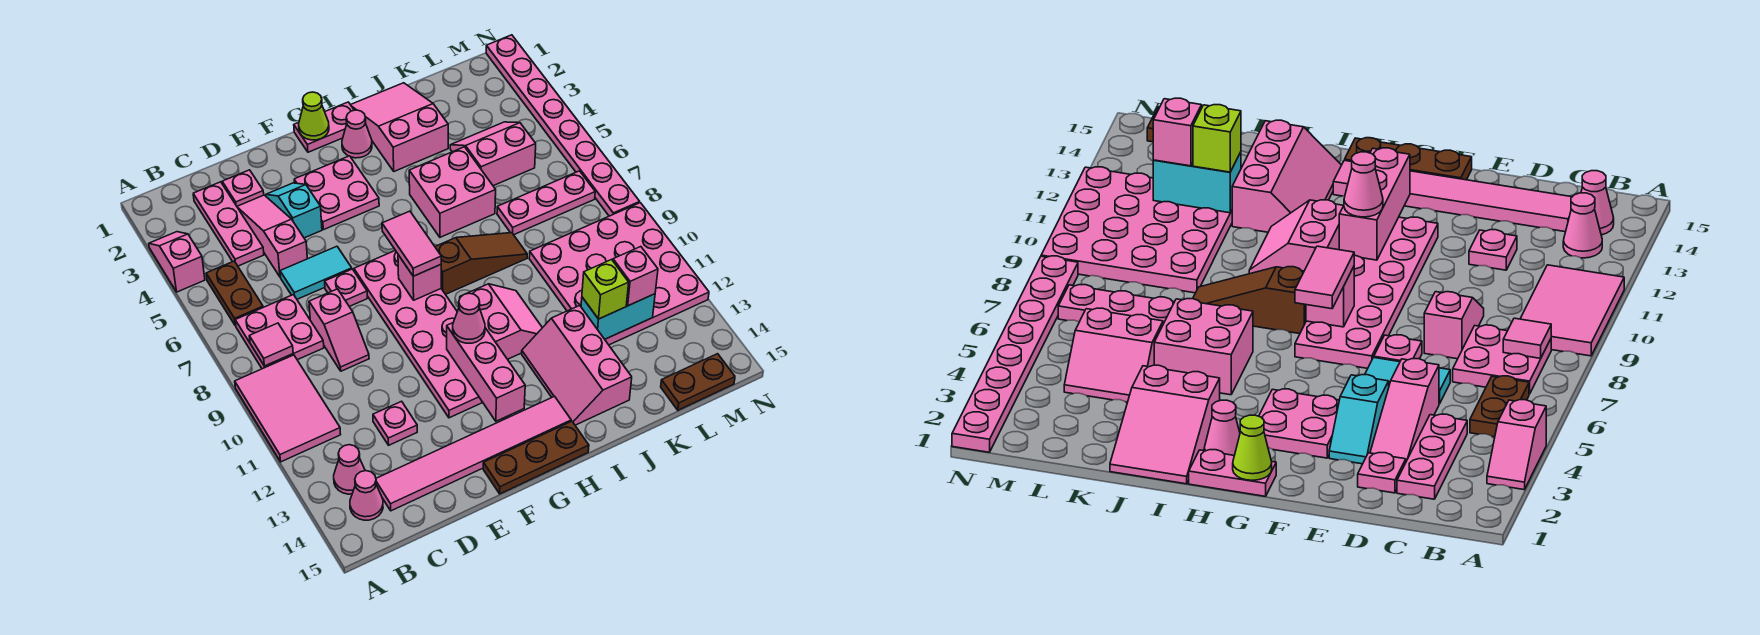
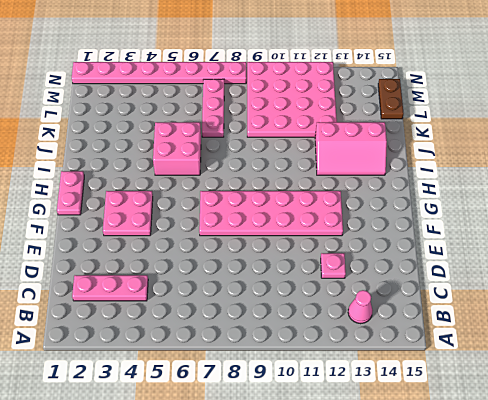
none -> pink slope A3:A4 level 1 top 4
none -> pink tile A9:B11 level 1
none -> brown plate B5:B6 level 1
none -> pink plate B7:C8 level 1

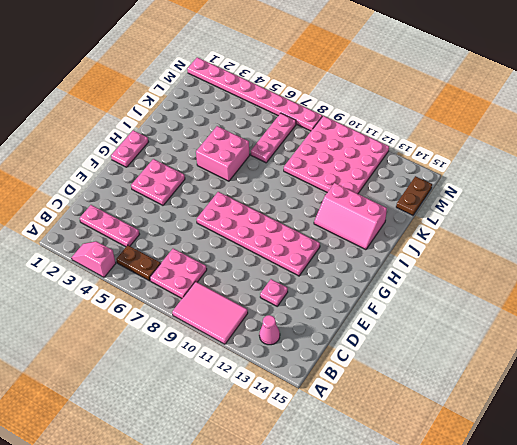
none -> pink cone B14 level 1
none -> pink tile C14:H14 level 1
none -> pink plate D2 level 1
none -> pink slope D3:D5 level 1 top 5

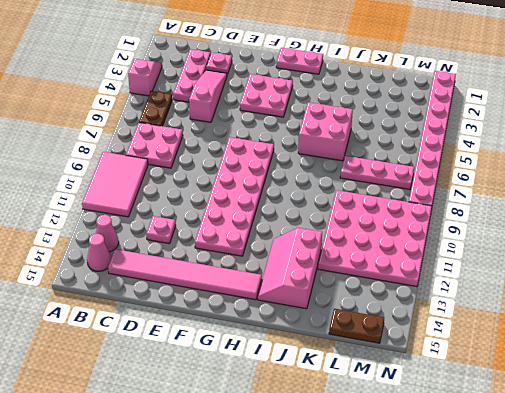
none -> cyan tile D6:E6 level 1
none -> pink slope D8:D9 level 1 top 8
none -> cyan slope E3:E4 level 1 top 4
none -> pink plate E7 level 1

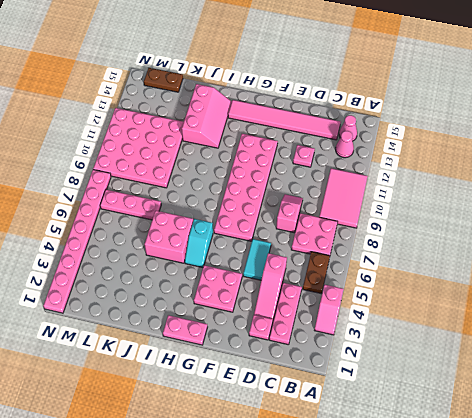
cyan tile E5:E6 level 1 -> cyan tile D6:E6 level 1
cyan slope H5:H6 level 1 top 6 -> cyan slope E3:E4 level 1 top 4
none -> pink plate E7 level 1
none -> brown plate F15:H15 level 1
none -> pink cone H2 level 1
none -> brown slope H8:J8 level 1 top H

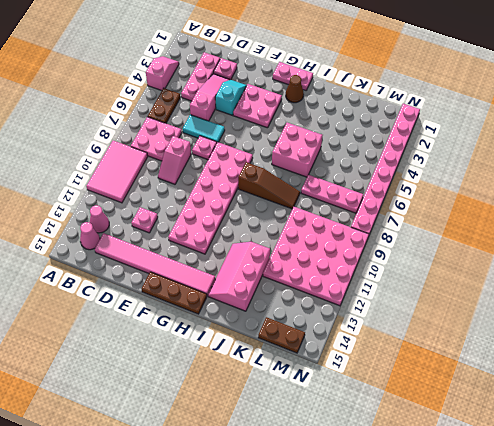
brown cone H2 level 1 -> pink cone H2 level 1
none -> pink slope H10:I11 level 1 top H
none -> pink slope I1:J3 level 1 top 3
none -> pink slope K4:L5 level 1 top 5
none -> pink tile B8 level 2

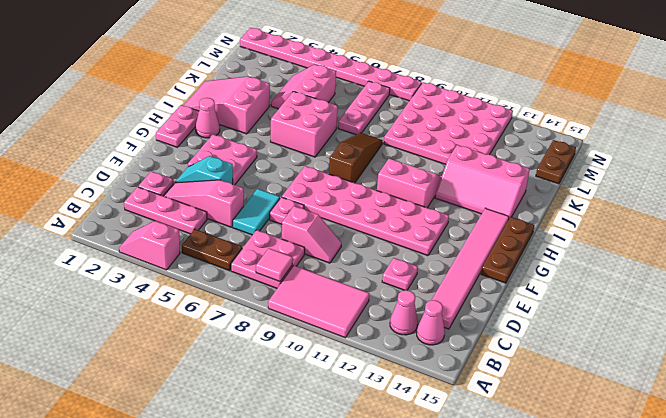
none -> lime cone G1 level 2
none -> pink brick G8 level 2
none -> pink brick G11:G13 level 2
none -> cyan brick K12:L12 level 2

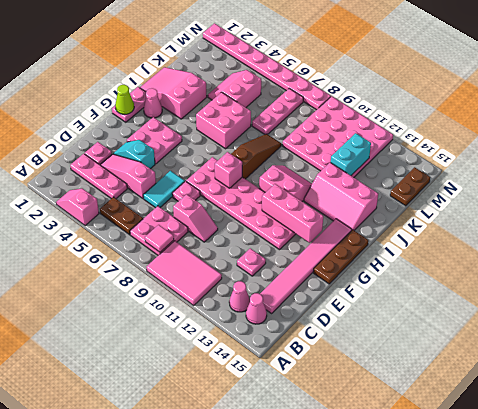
none -> pink tile G7:G8 level 3
none -> pink cone G11 level 3
none -> lime brick K12 level 3
none -> pink brick L12 level 3

